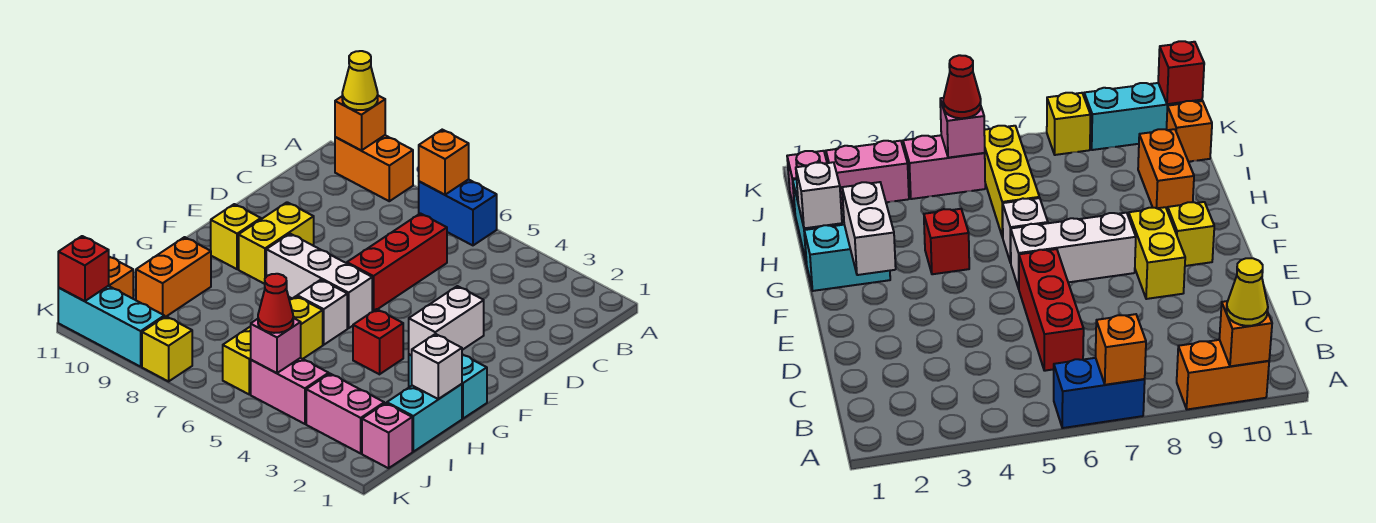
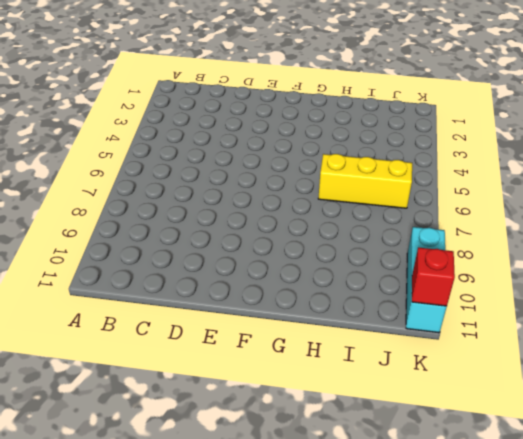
none -> blue brick A6:A7 level 1
none -> orange brick A9:A10 level 1
none -> red brick C6:E6 level 1

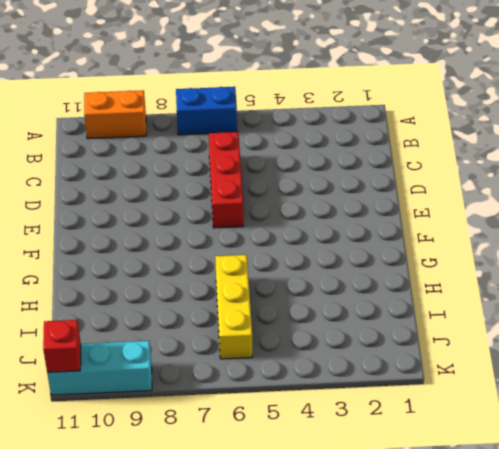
none -> yellow brick E9:F9 level 1
none -> white brick F6:F8 level 1
none -> yellow brick F10 level 1

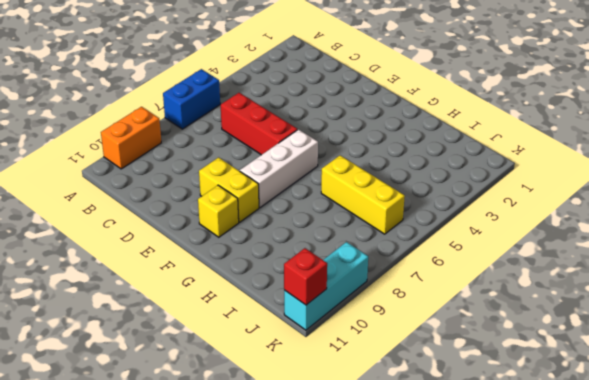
none -> cyan brick G1:G2 level 1
none -> red brick G4 level 1
none -> white brick G6 level 1

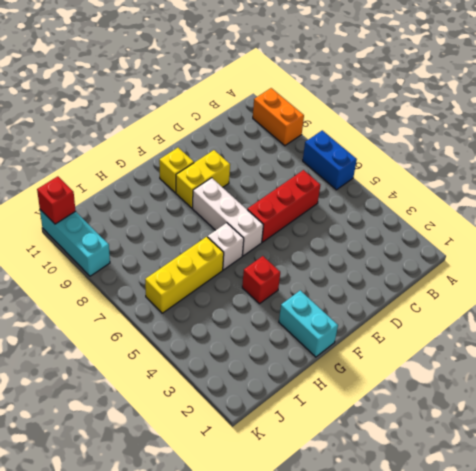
none -> cyan brick H1:I1 level 1
none -> orange brick H10:I10 level 1
none -> pink brick J1 level 1

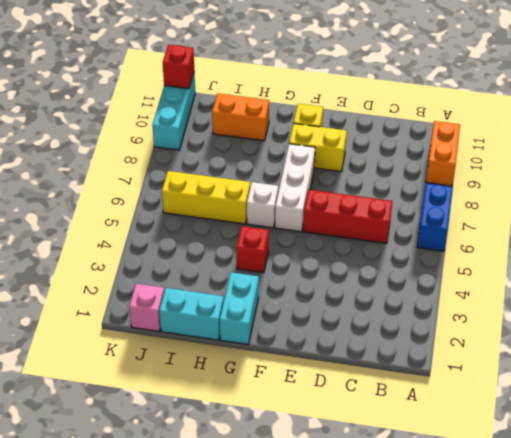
none -> pink brick J2:J3 level 1
none -> pink brick J4:J5 level 1
none -> orange brick J11 level 1

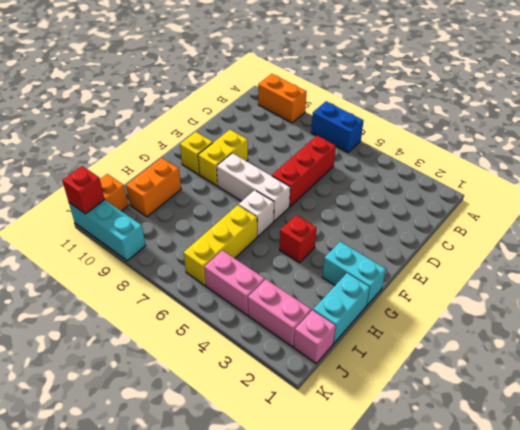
none -> yellow brick K8 level 1
none -> orange brick A7 level 2
none -> orange brick A10 level 2

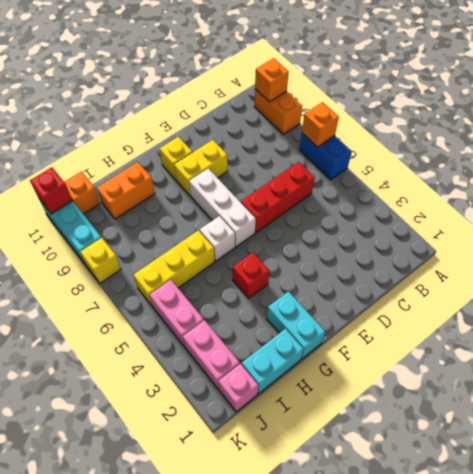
none -> white brick F2:G2 level 2
none -> white brick H1 level 2
none -> pink brick J5 level 2

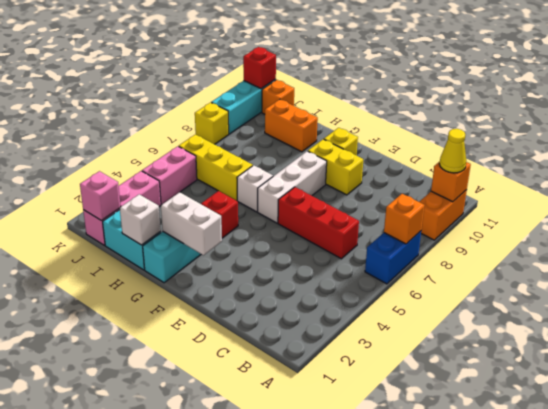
pink brick J1 level 2 -> pink brick J5 level 2
none -> red cone J5 level 3

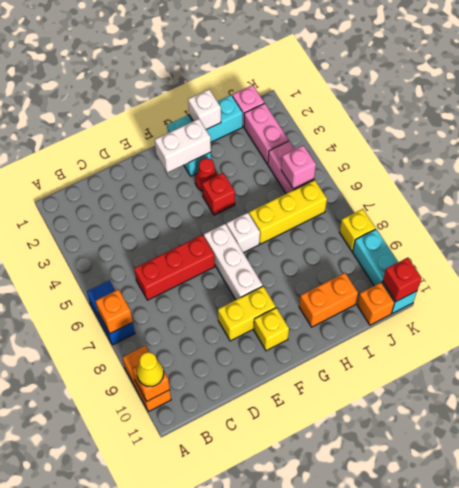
red cone G3 level 1 -> red cone J5 level 3

